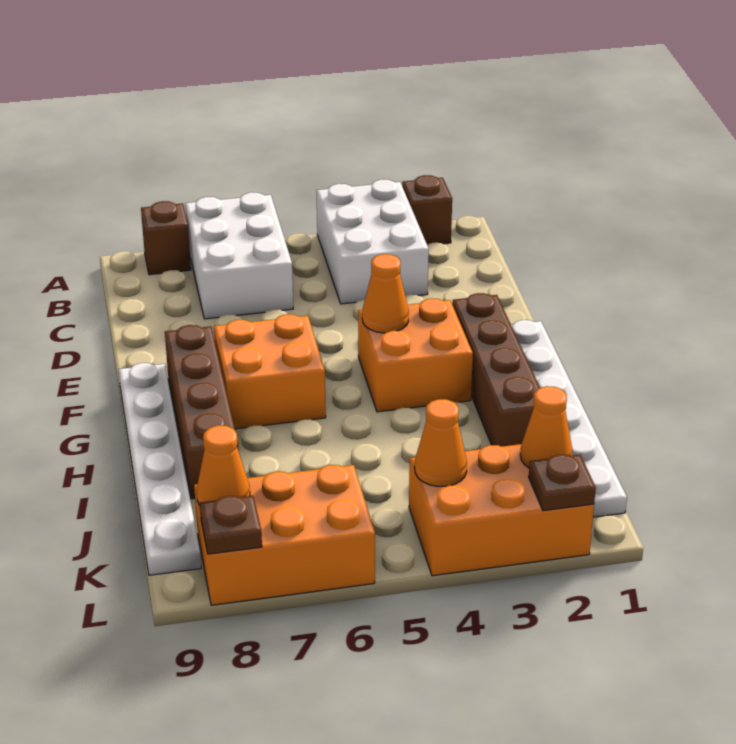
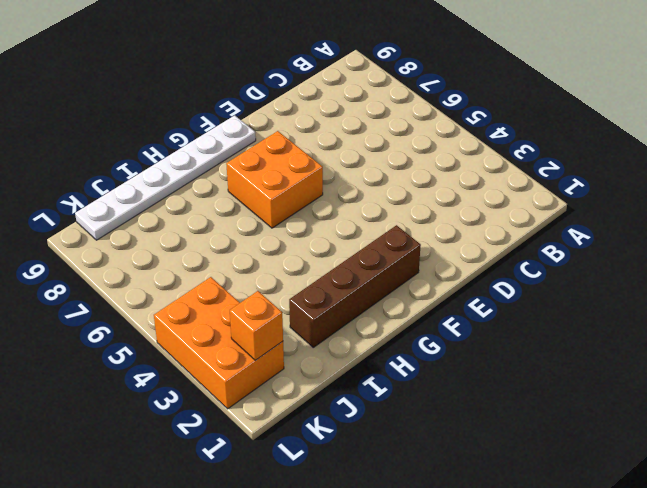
orange brick K2 level 2 -> orange cone K2 level 2
none -> brown brick A2 level 1
none -> white brick A3:C4 level 1
none -> white brick A6:C7 level 1

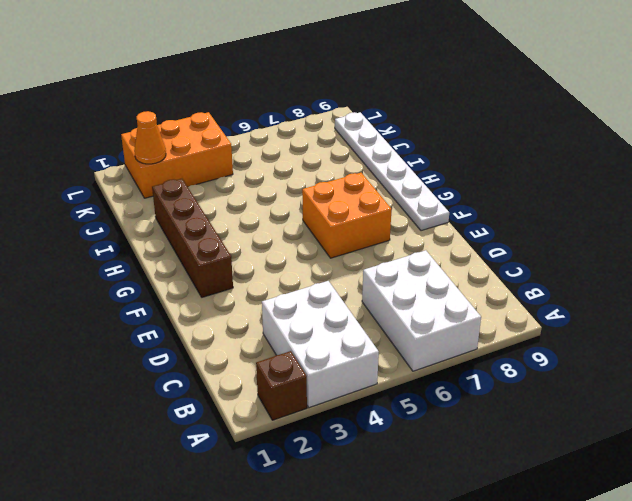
none -> brown brick A8 level 1
none -> white plate F1:K1 level 1
none -> orange brick F3:G4 level 1

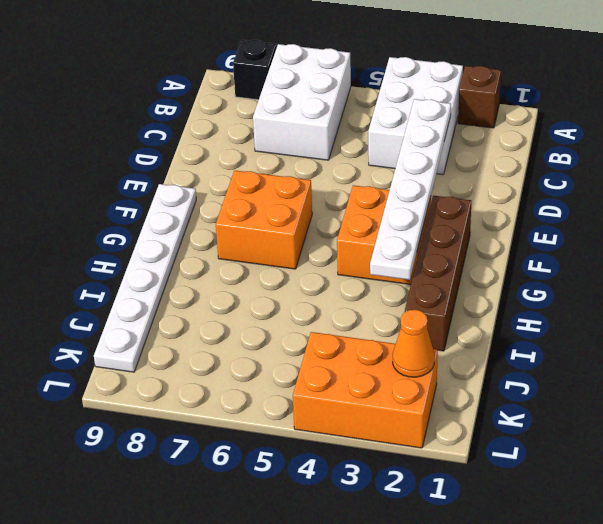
black brick A8 level 1 -> brown brick A8 level 1
white plate C3:H3 level 2 -> white plate F1:K1 level 1
none -> brown brick F8:I8 level 1
none -> orange brick K6:L8 level 1
none -> orange cone F4 level 2

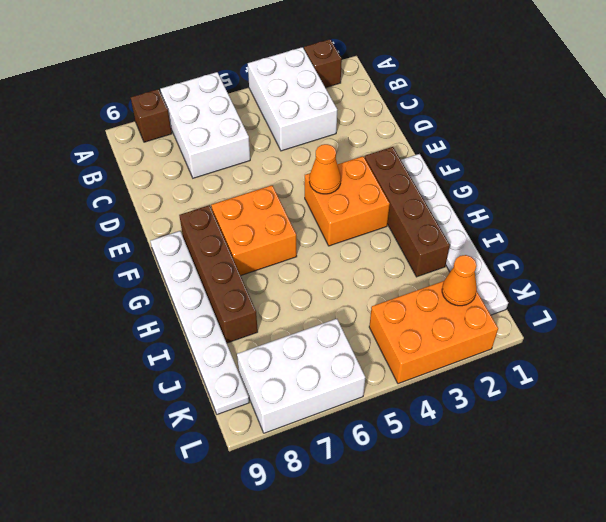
white brick K6:L8 level 1 -> orange brick K6:L8 level 1
none -> orange cone K4 level 2
none -> orange cone K8 level 2
none -> brown plate L2 level 2

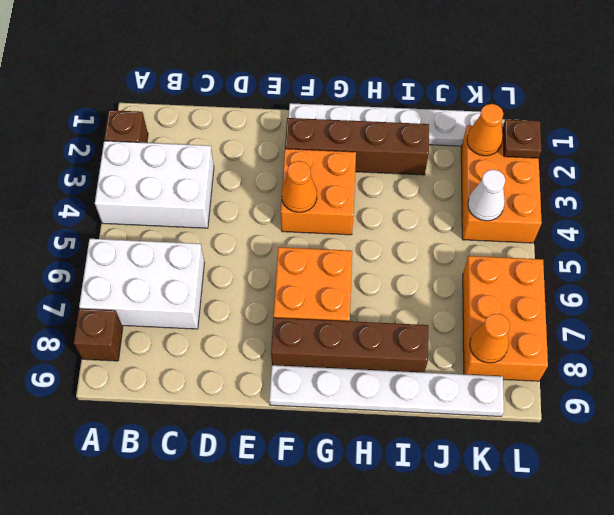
white cone K4 level 2 -> orange cone K4 level 2
none -> brown plate L8 level 2

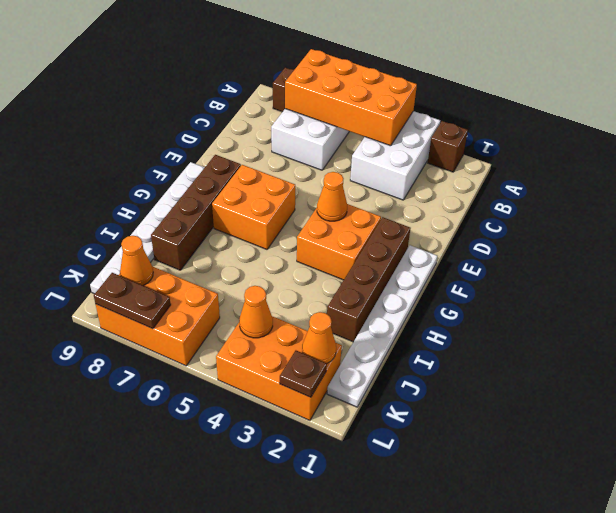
orange brick A4:B7 level 2 -> none
brown plate L7:L8 level 2 -> brown plate L8 level 2

